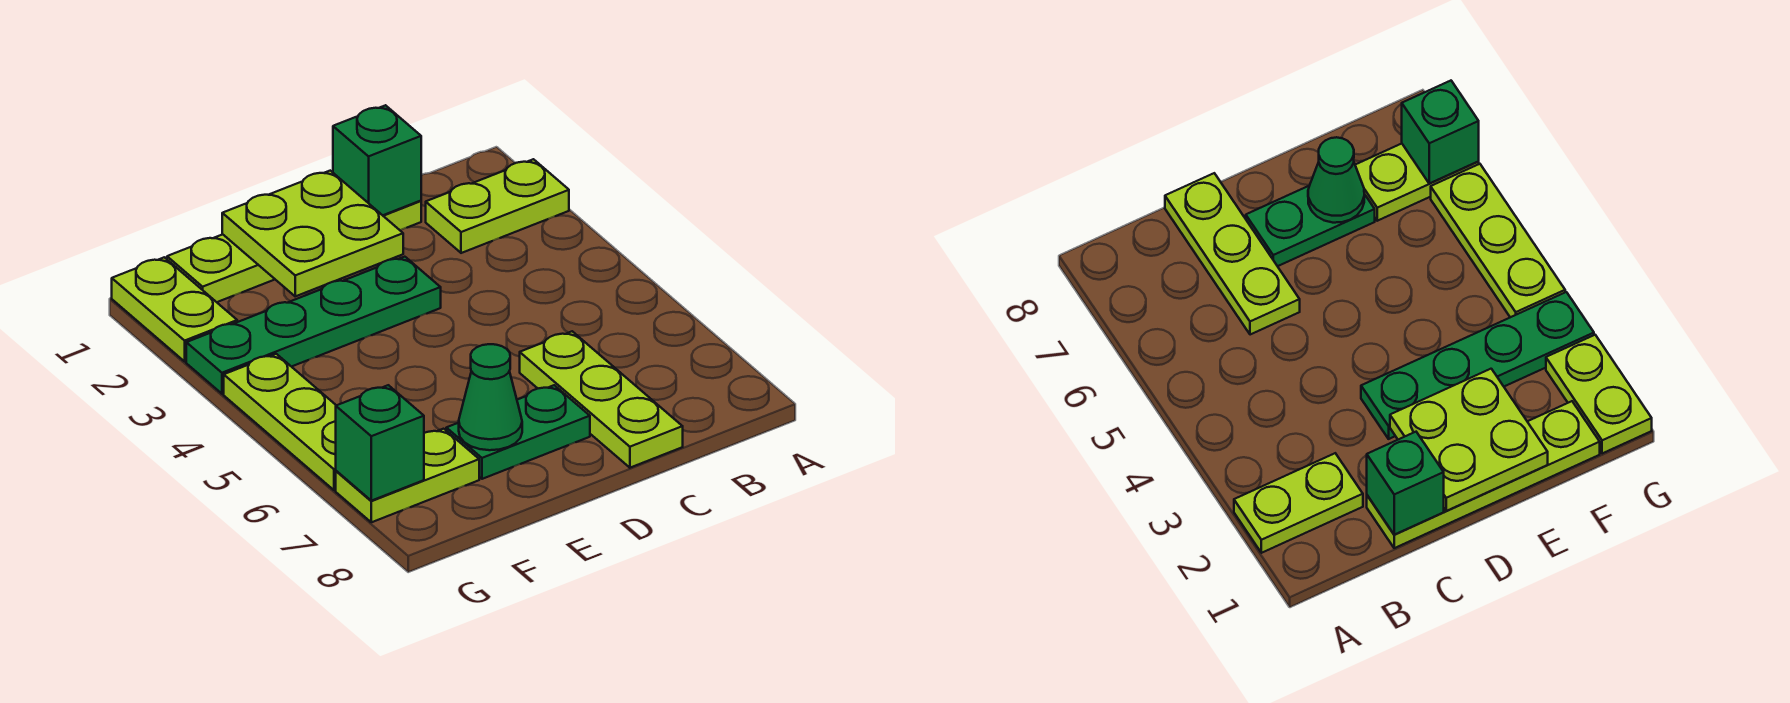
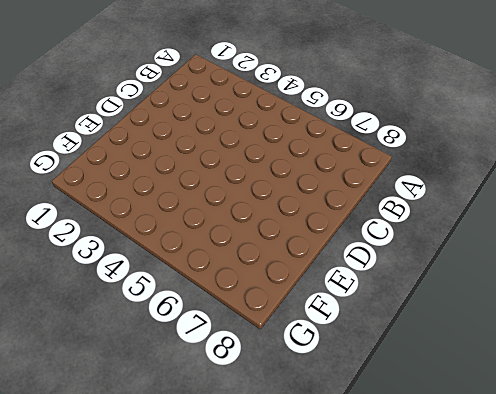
none -> lime plate A2:B2 level 1
none -> lime plate C1:F1 level 1
none -> lime plate C6:C8 level 1

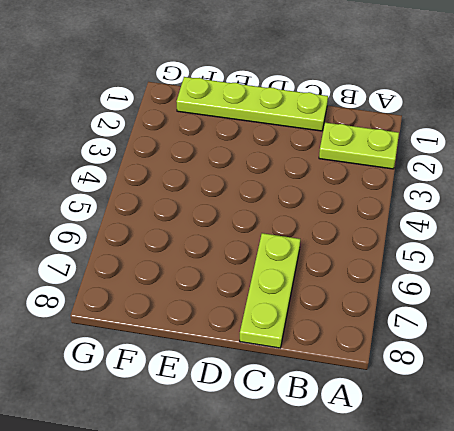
none -> green plate D3:G3 level 1
none -> green plate D7:E7 level 1
none -> lime plate F7:G7 level 1

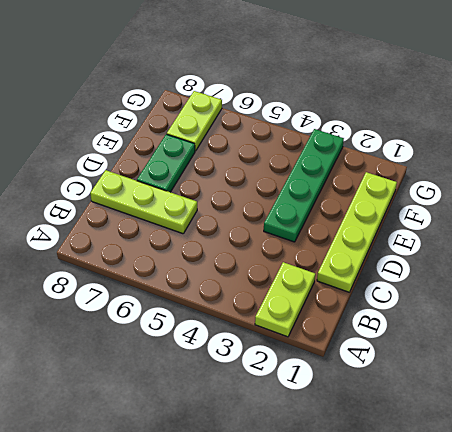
none -> lime plate G1:G2 level 1
none -> lime plate G4:G6 level 1
none -> green brick C1 level 2

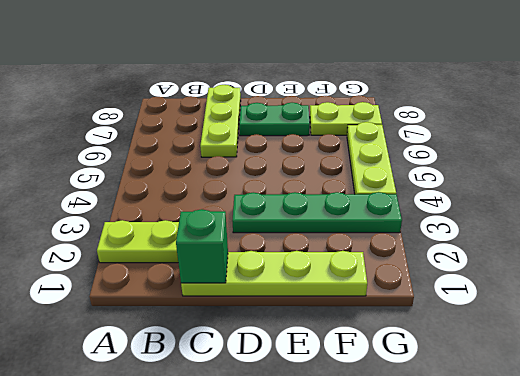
none -> lime plate G1:G2 level 1
none -> lime plate D1:E2 level 2
none -> green cone E7 level 2

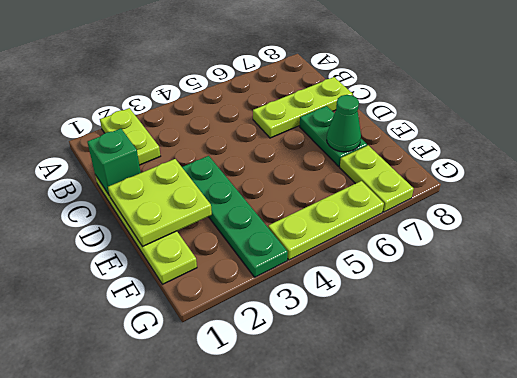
none -> lime plate G1:G2 level 1
none -> green brick G7 level 2

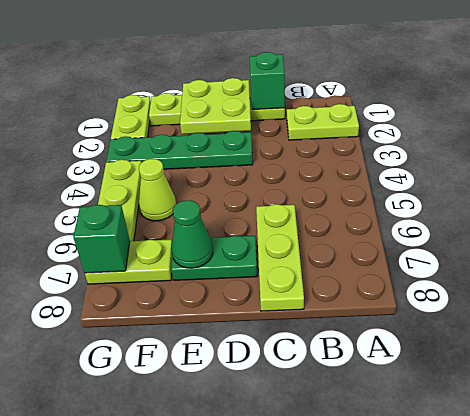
lime cone F5 level 1 -> none

